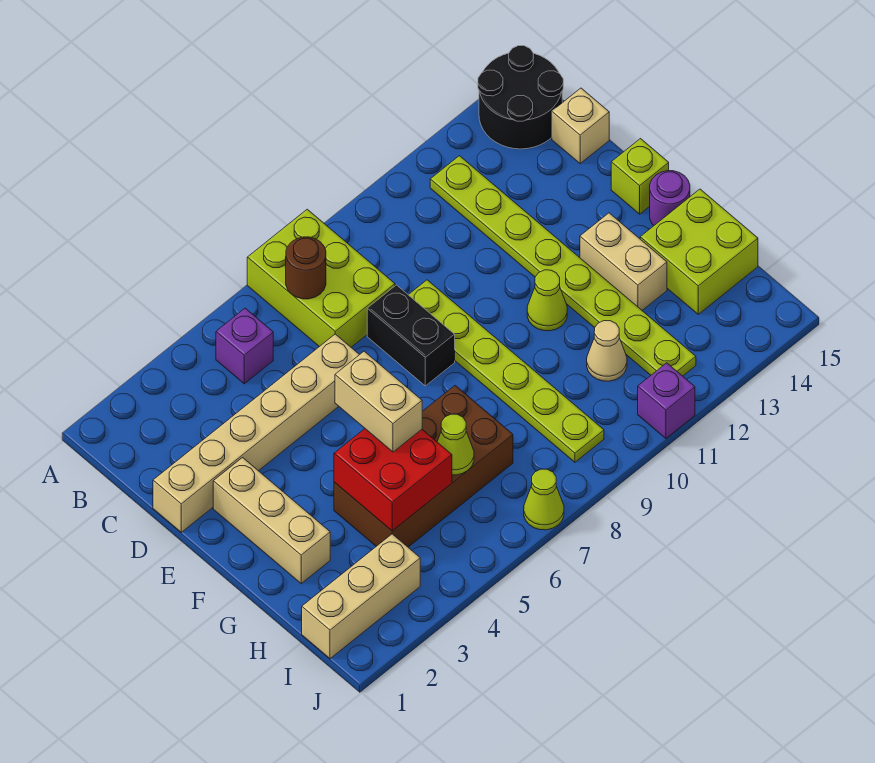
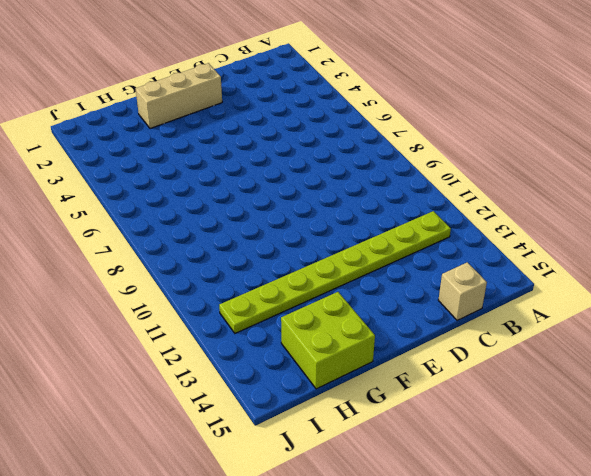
none -> lime brick A7:C8 level 1
none -> black round brick A14:B15 level 1
none -> purple brick B5 level 1

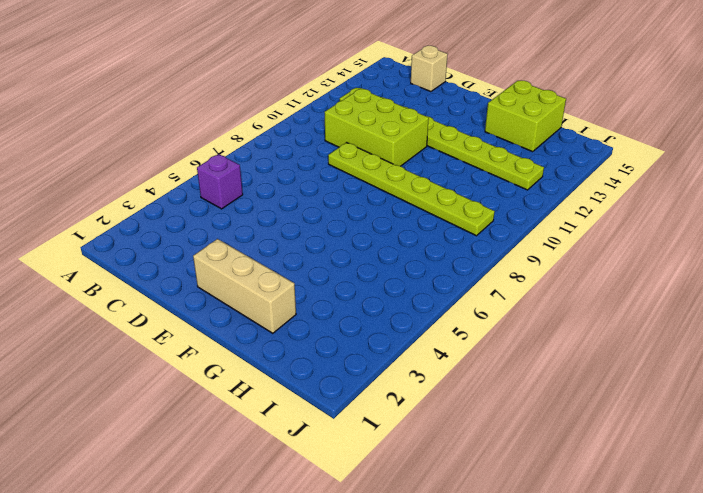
lime brick C10:E11 level 1 -> lime brick A7:C8 level 1
none -> black round brick A14:B15 level 1
none -> tan brick D1:D6 level 1
none -> black brick D8:E8 level 1

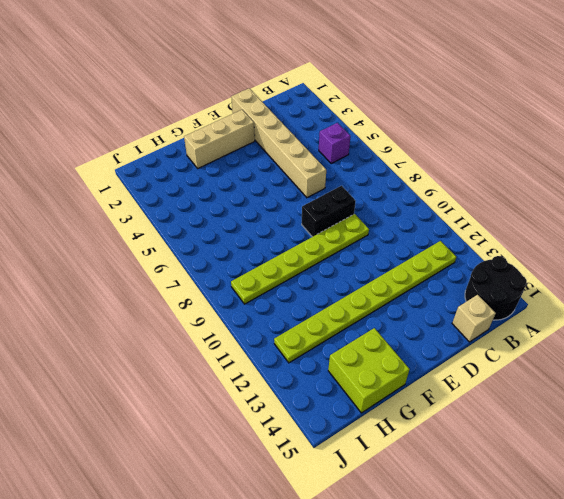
none -> lime brick A7:C8 level 1
none -> lime brick E15 level 1
none -> lime cone F11 level 1

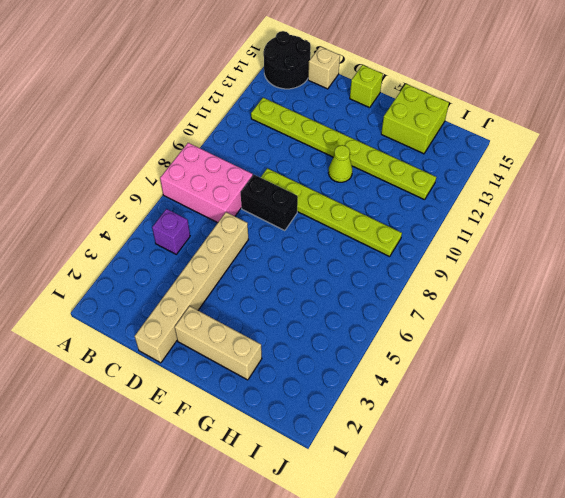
pink brick A7:C8 level 1 -> lime brick A7:C8 level 1
none -> tan brick F13:G13 level 1
none -> purple round brick F15 level 1
none -> brown brick G4:H7 level 1

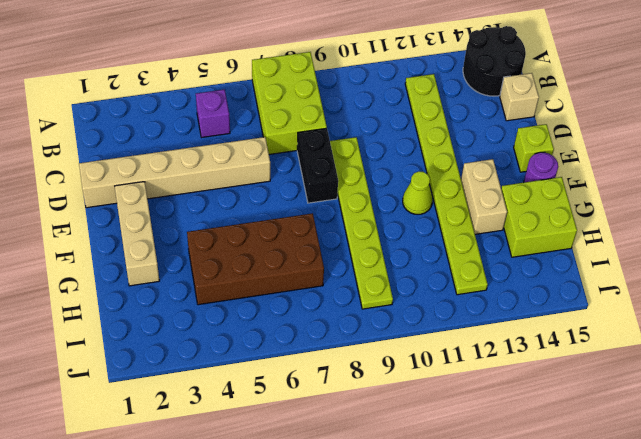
none -> tan cone H11 level 1
none -> tan brick I1:I3 level 1
none -> lime cone J7 level 1

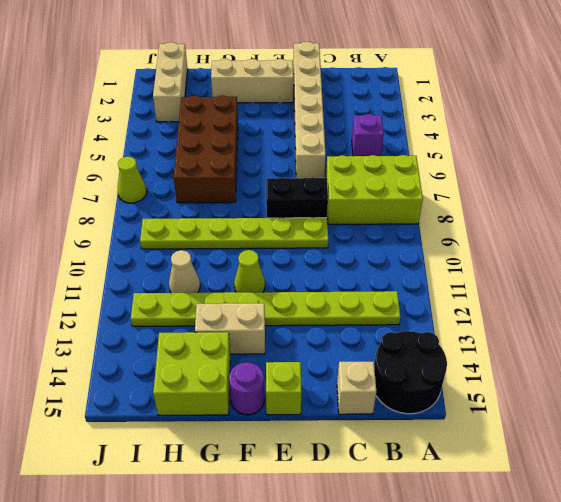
none -> purple brick J11 level 1
none -> brown round brick B7 level 2
none -> red brick G4:H5 level 2

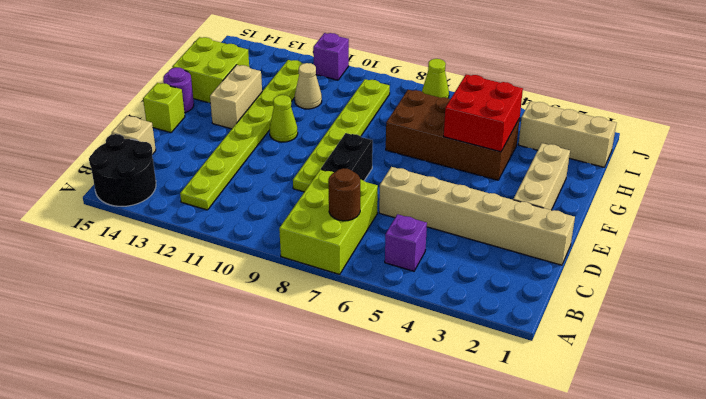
none -> lime cone H6 level 2
none -> tan brick F5:G5 level 3

